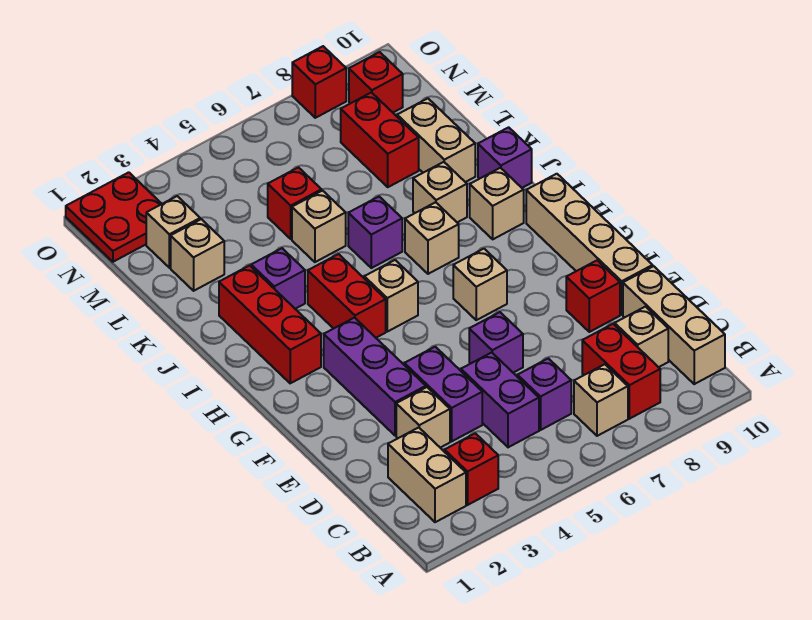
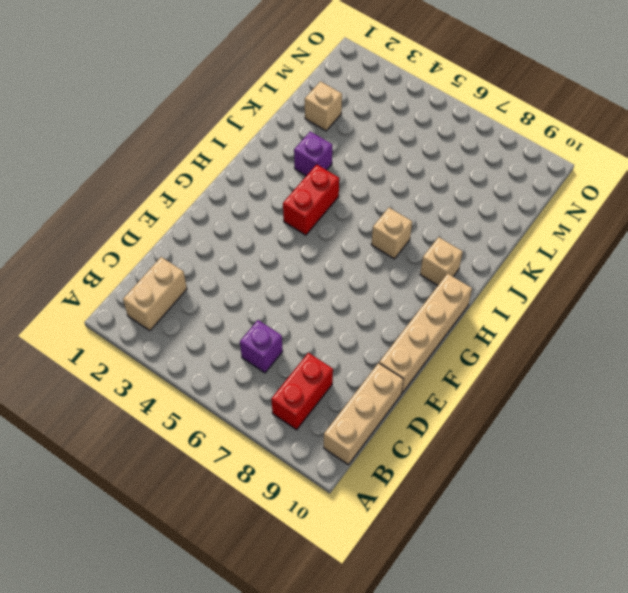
none -> red brick B3 level 1
none -> tan brick B7 level 1
none -> purple brick C5:D5 level 1
none -> tan brick C9 level 1

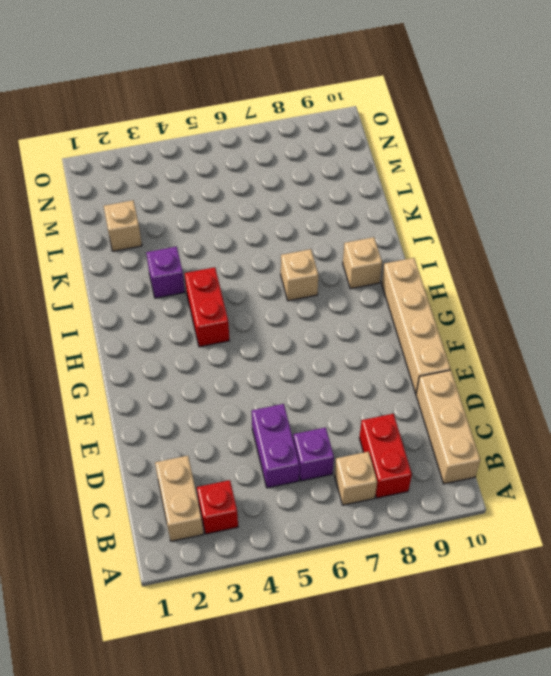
none -> tan brick C9 level 1
none -> tan brick D3 level 1
none -> purple brick D4:E4 level 1
none -> purple brick E3:G3 level 1

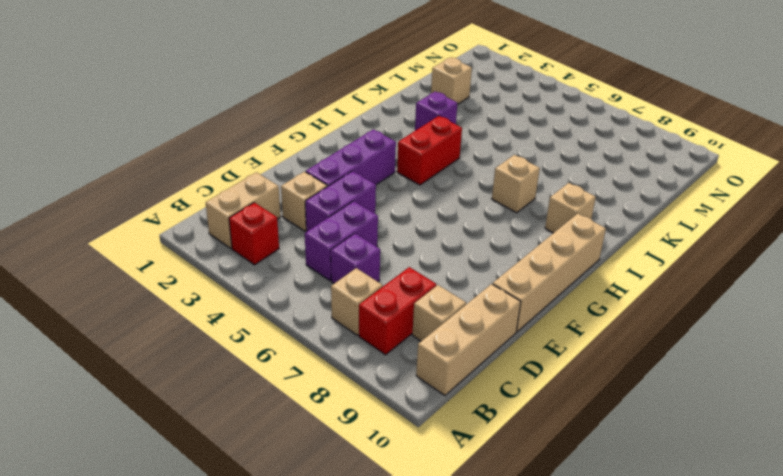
none -> purple brick E6 level 1
none -> red brick E9 level 1
none -> tan brick G7 level 1
none -> red brick H2:J2 level 1

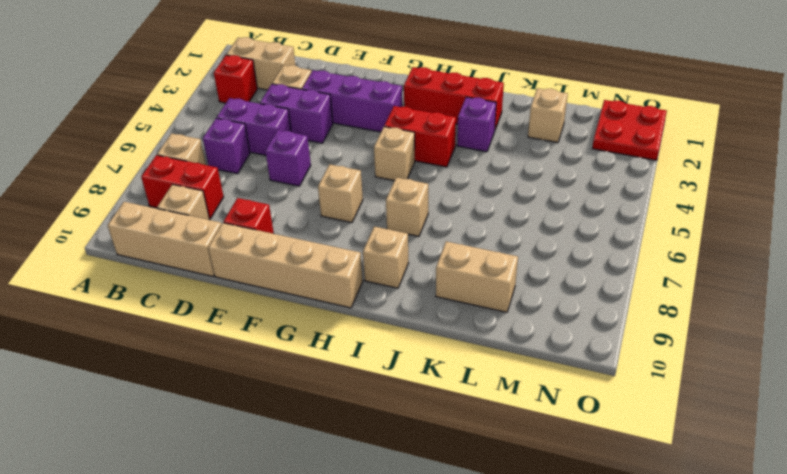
none -> purple brick J6 level 1
none -> tan brick J8 level 1
none -> purple brick J10 level 1
none -> tan brick K5 level 1

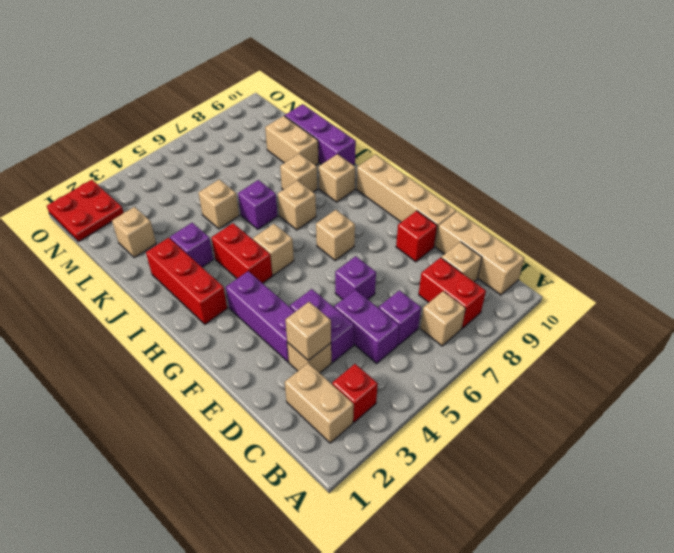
tan brick D3 level 2 -> tan brick M2 level 1
purple brick J10:L10 level 1 -> purple brick J10 level 1
none -> red brick L5 level 1
none -> red brick L8:M8 level 1
none -> red brick N9 level 1
none -> red brick O8 level 1

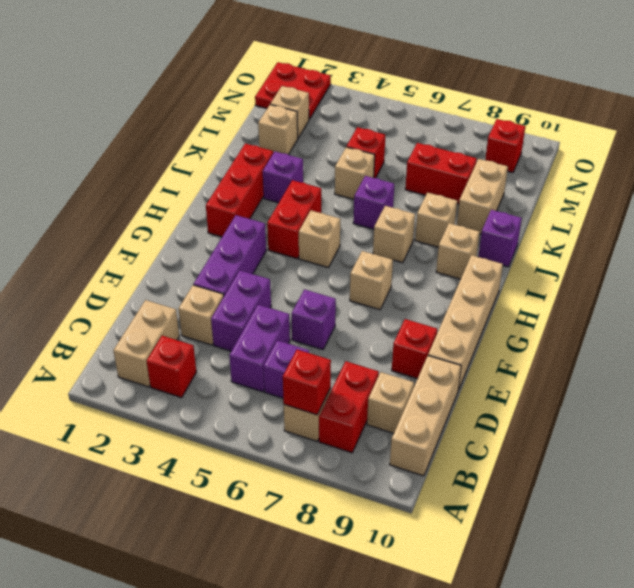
red brick B7 level 2 -> red brick O8 level 1
red brick L7:L8 level 1 -> red brick L8:M8 level 1

